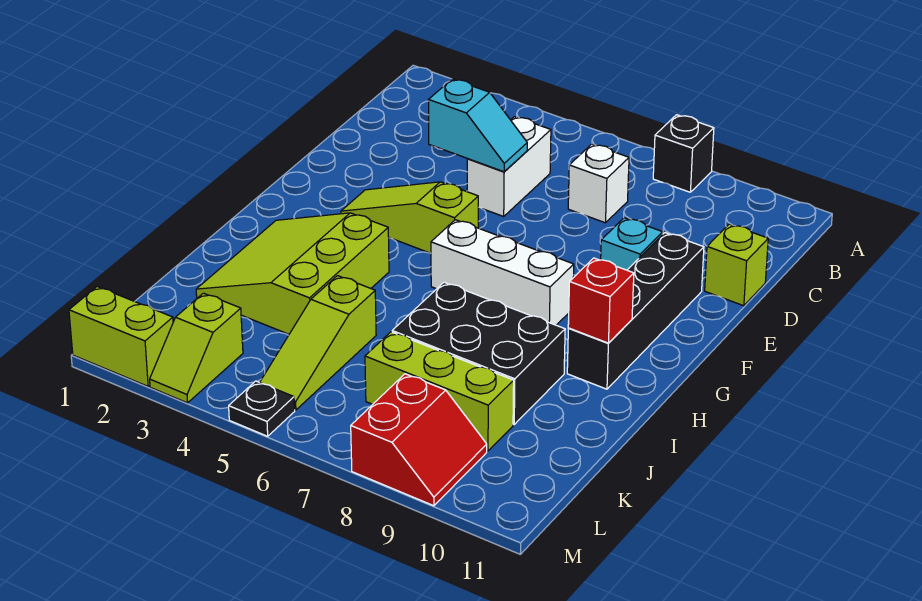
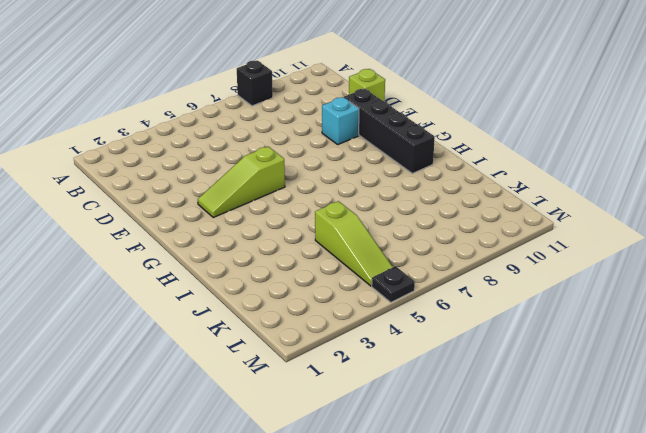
none -> white brick C5:D5 level 1
none -> white brick C7 level 1
none -> white brick G6:G8 level 1

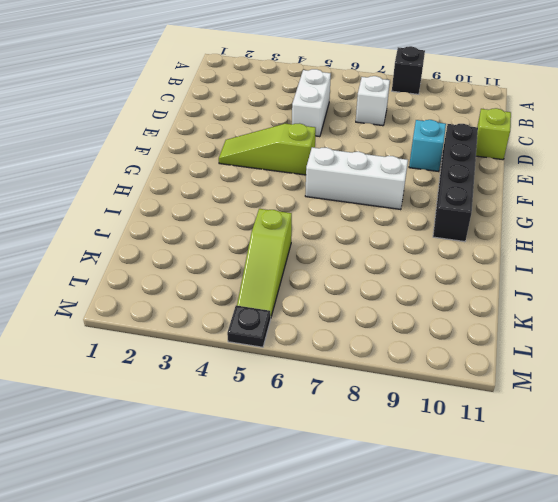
none -> lime slope H2:J4 level 1 top 4
none -> black brick I7:J9 level 1
none -> lime brick K7:K9 level 1

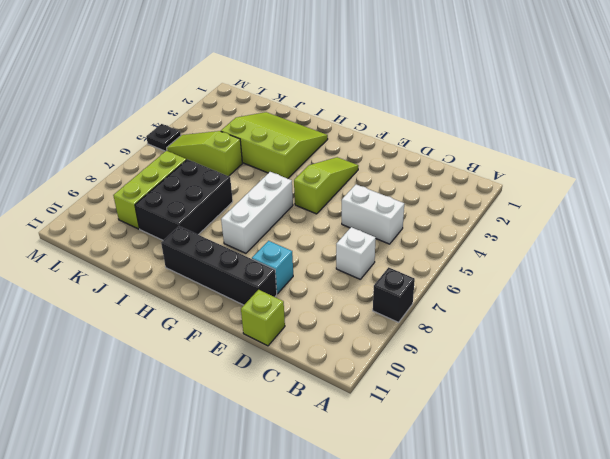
none -> lime slope L3:M3 level 1 top L
none -> red slope L8:M9 level 1 top 8
none -> lime brick M1:M2 level 1

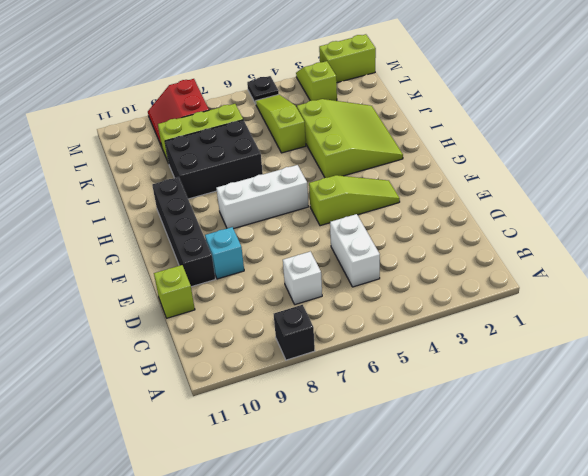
none -> cyan slope D4:D5 level 2 top 4
none -> red brick H10 level 2

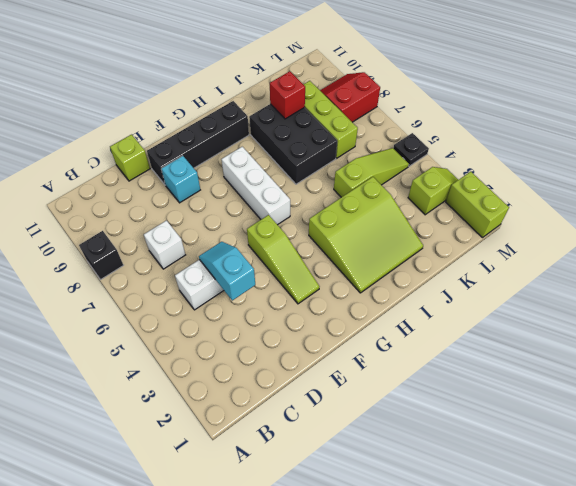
red brick J9 level 2 -> red brick H10 level 2

